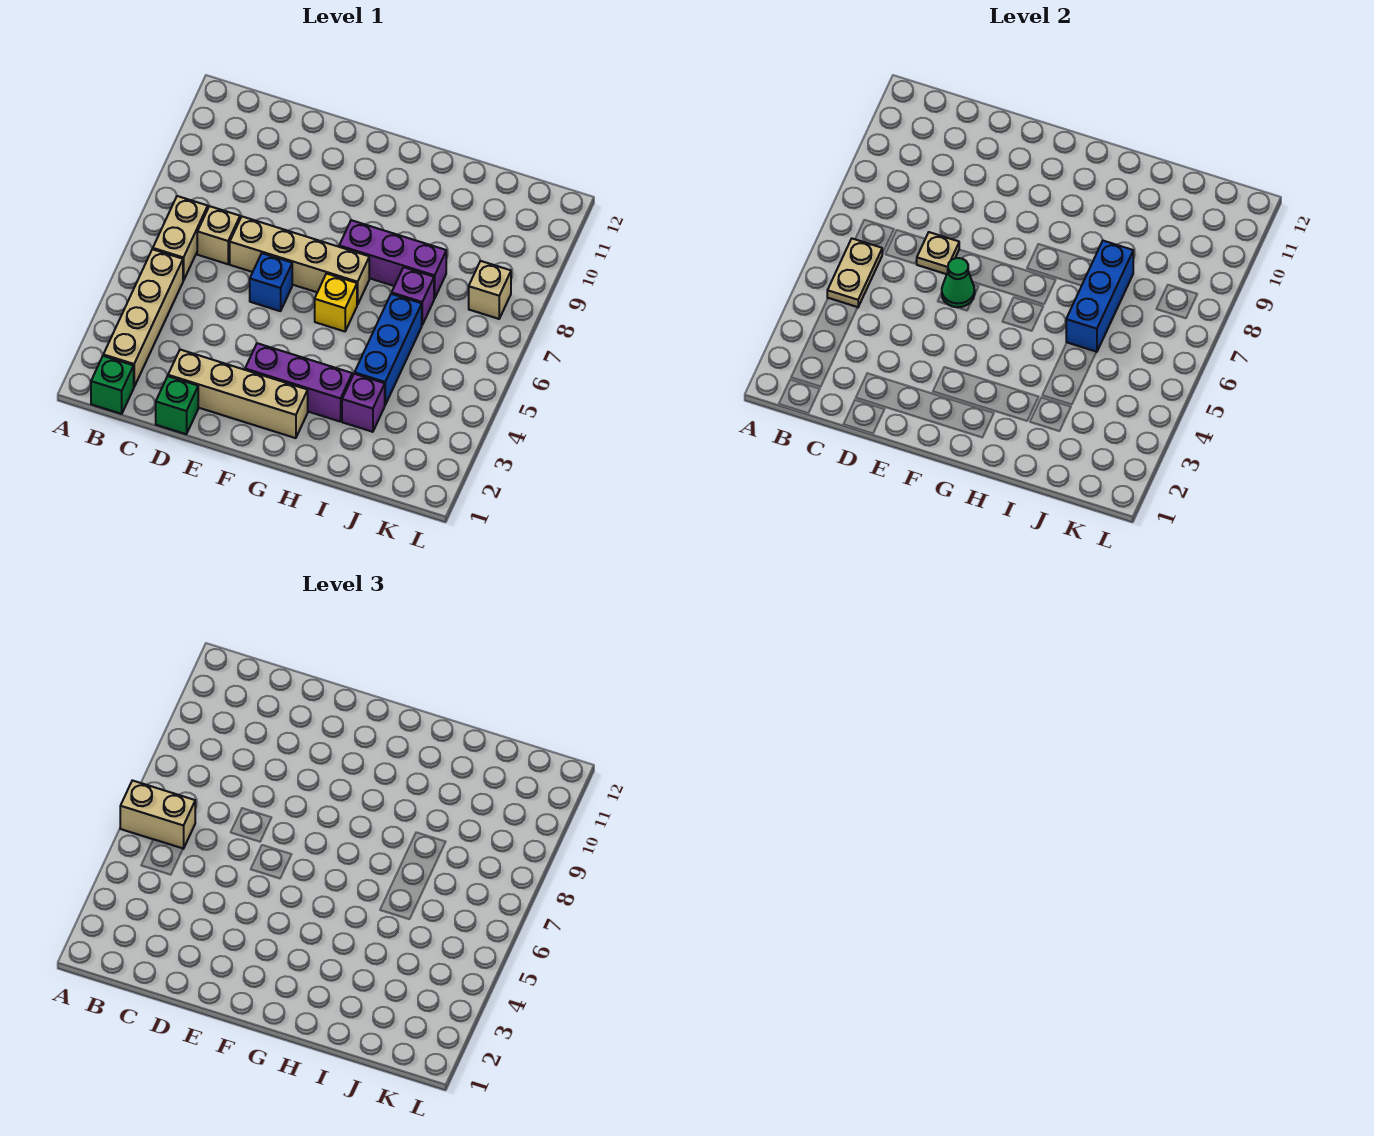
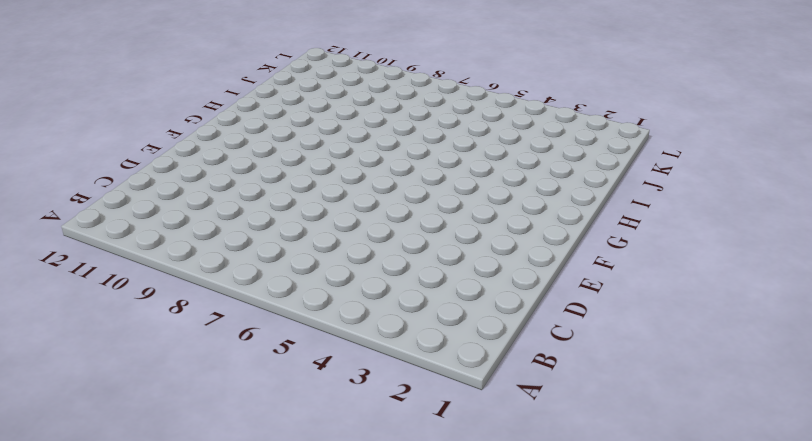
none -> green brick B1 level 1
none -> tan brick B2:B5 level 1
none -> tan brick B6:B7 level 1

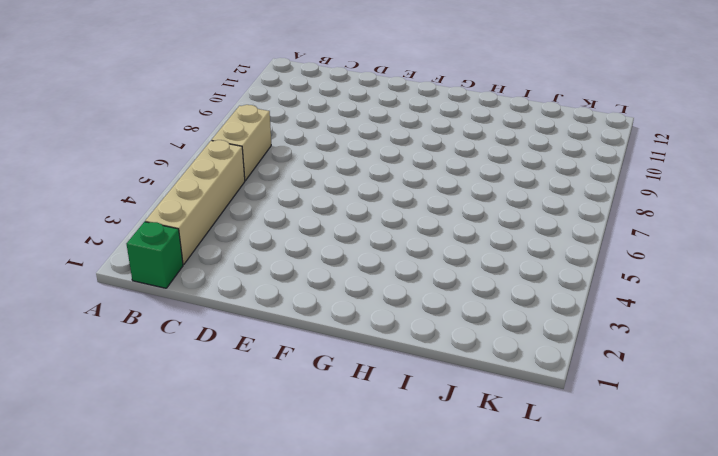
none -> tan brick C7 level 1
none -> green brick D1 level 1
none -> tan brick D2:G2 level 1

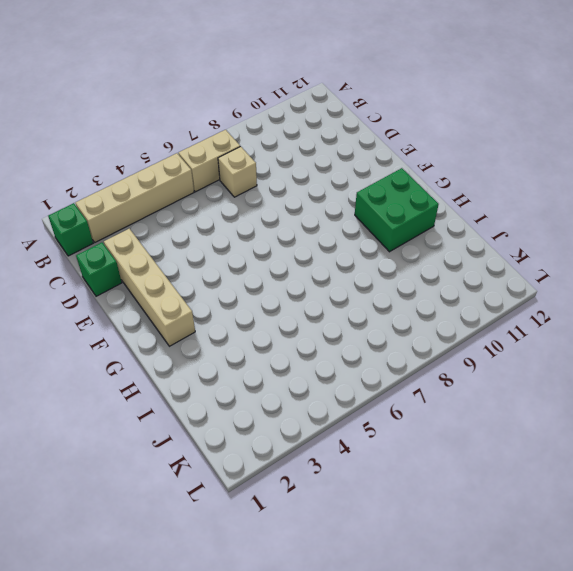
green brick G10:H11 level 1 -> none
none -> tan brick D7:G7 level 1
none -> blue brick E6 level 1
none -> purple brick F3:H3 level 1

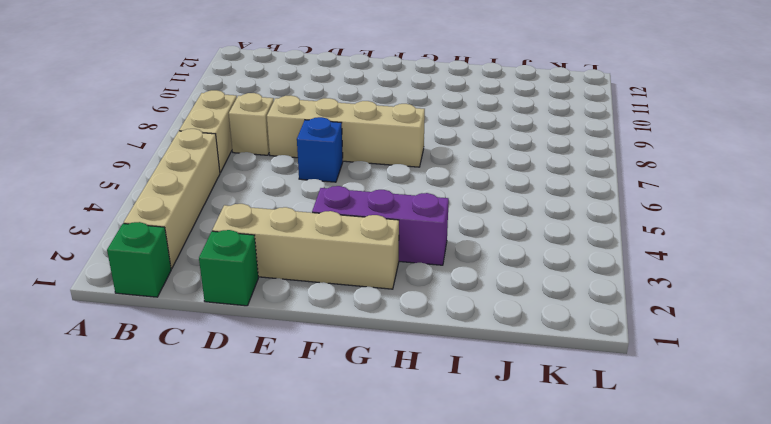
none -> yellow brick G6 level 1
none -> purple brick G8:I8 level 1
none -> purple brick I3 level 1

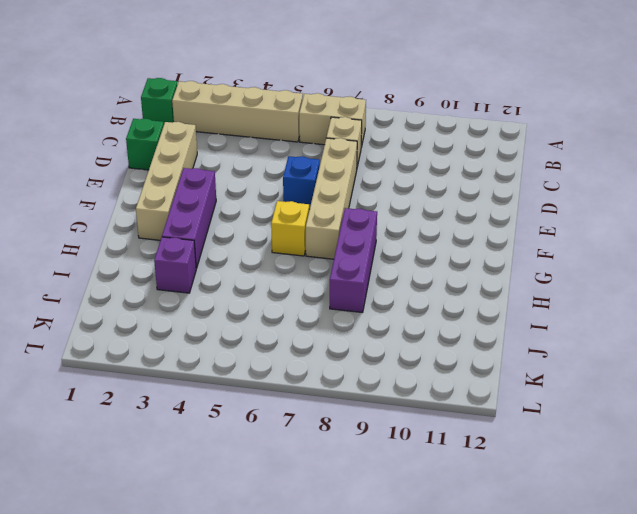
none -> blue brick I4:I6 level 1
none -> purple brick I7 level 1
none -> tan brick K8 level 1

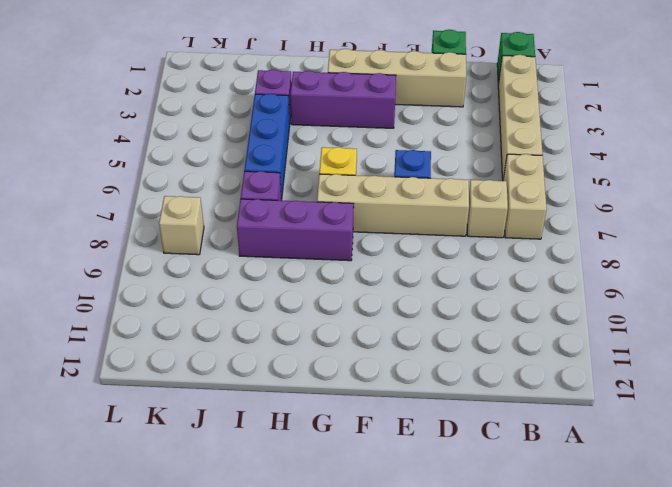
none -> tan plate B5:B6 level 2
none -> tan plate D7 level 2
none -> green cone E6 level 2

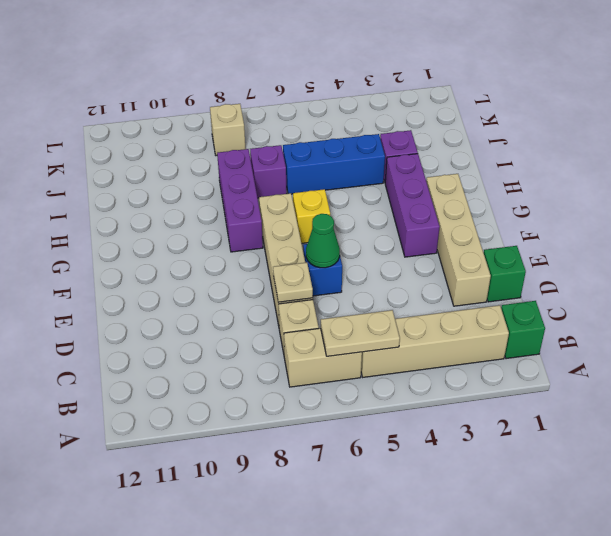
none -> blue brick I6:I8 level 2
none -> tan brick A6:B6 level 3

